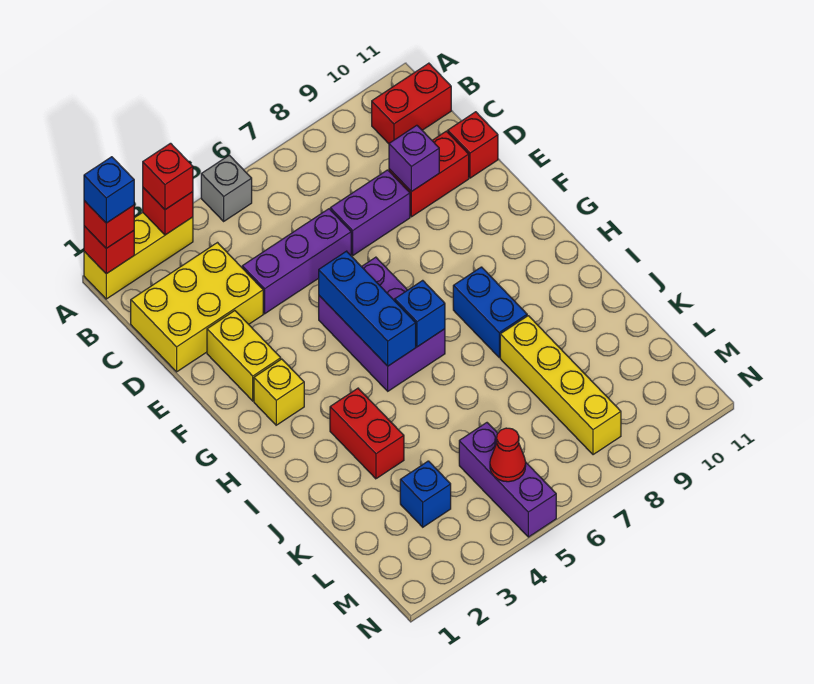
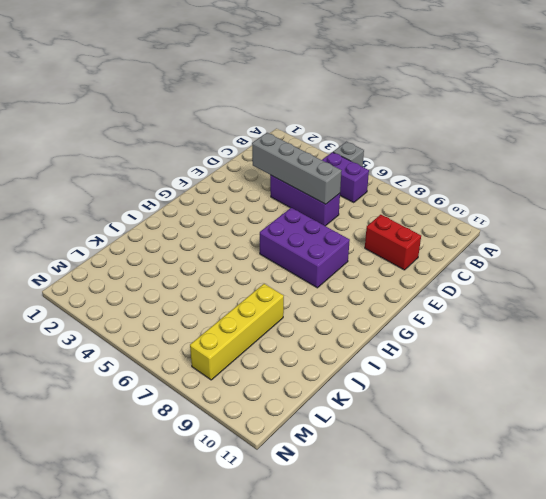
purple brick B5:B6 level 1 -> purple brick D7:D8 level 1
grey brick D3:D6 level 2 -> none
purple brick F6:G8 level 1 -> purple brick F5:H6 level 1
none -> yellow brick A1:A3 level 1
none -> red brick B10:B11 level 1
none -> yellow brick C1:D3 level 1

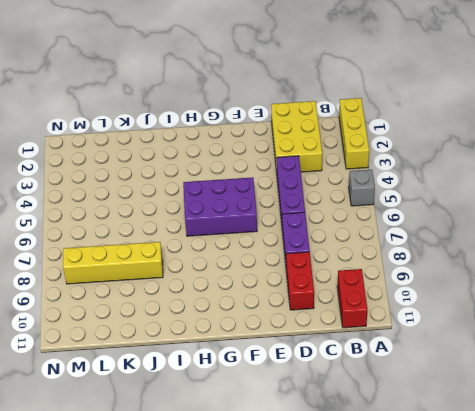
none -> red brick D11 level 1
none -> yellow brick E2:F2 level 1
none -> yellow brick G2 level 1

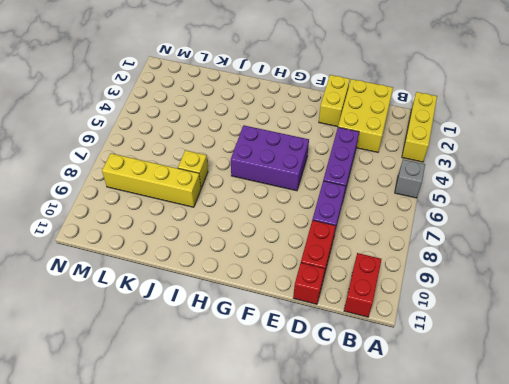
yellow brick E1:E2 level 1 -> yellow brick E2:F2 level 1
yellow brick J7 level 1 -> yellow brick G2 level 1
none -> blue brick H8:I8 level 1
none -> red brick I3:J3 level 1
none -> blue brick L3 level 1

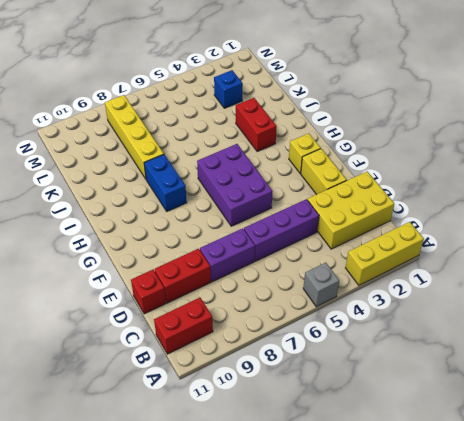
none -> purple brick L5:N5 level 1
none -> red brick A1 level 2
none -> red brick A3 level 2

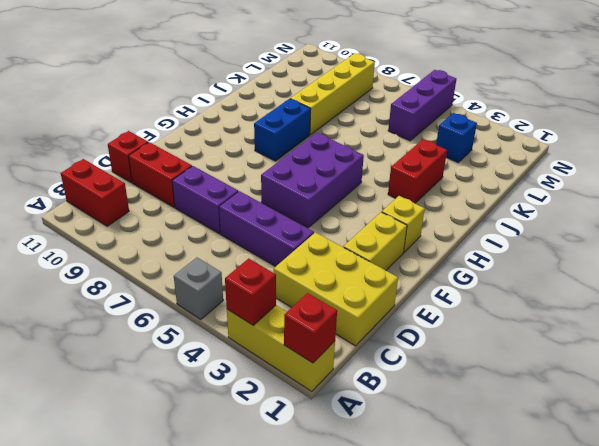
none -> purple brick D9 level 2
none -> blue brick F5:H5 level 2
none -> blue brick H6 level 2

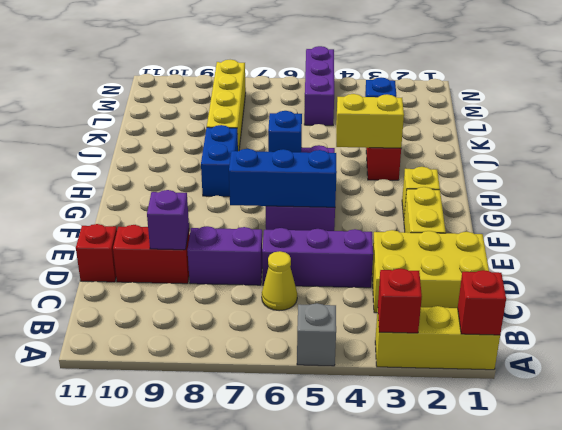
yellow cone C6 level 1 -> none
blue brick F5:F7 level 2 -> blue brick F5:H5 level 2
yellow brick I3:I4 level 2 -> none
none -> red brick B10:B11 level 1
none -> red cone M5 level 2
none -> red brick A1 level 3

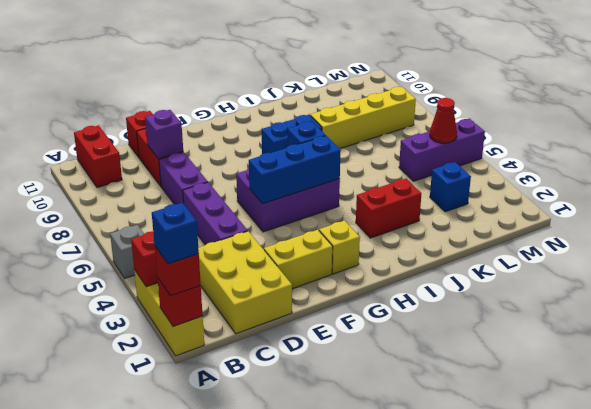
none -> red brick A3 level 3

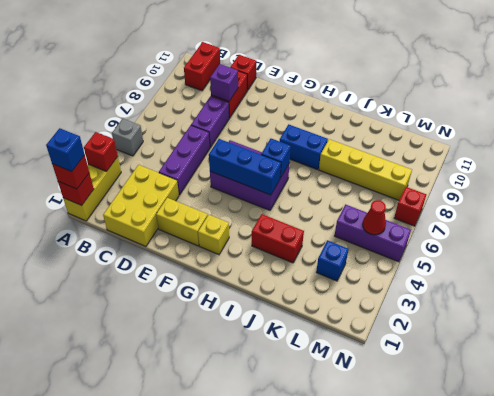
red brick N7 level 1 -> red brick A3 level 3

